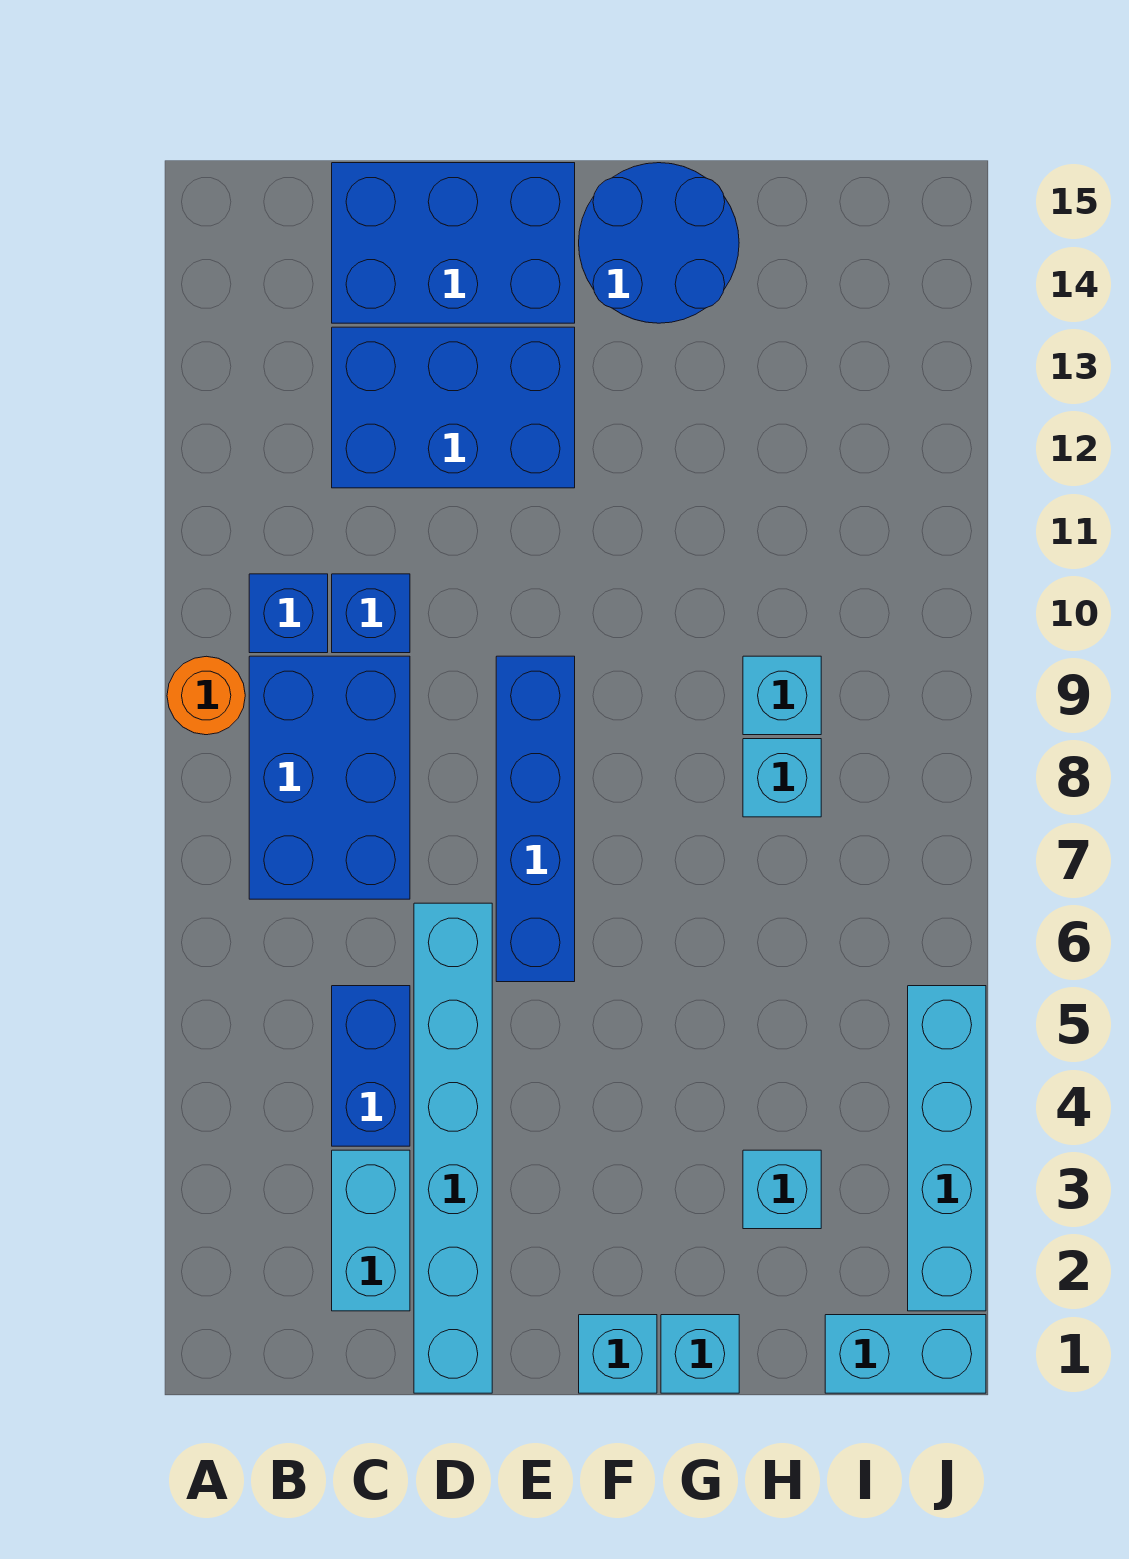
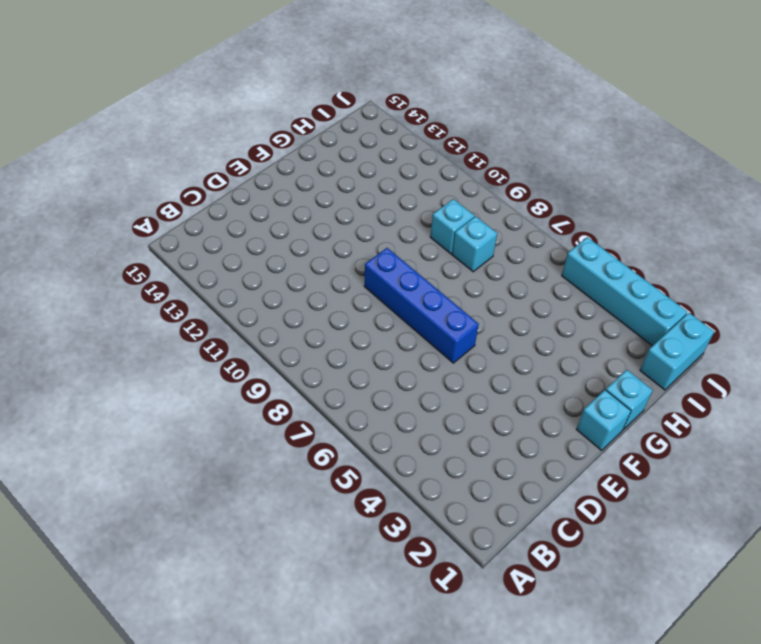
none -> orange round brick A9 level 1
none -> blue brick B7:C9 level 1
none -> blue brick B10 level 1

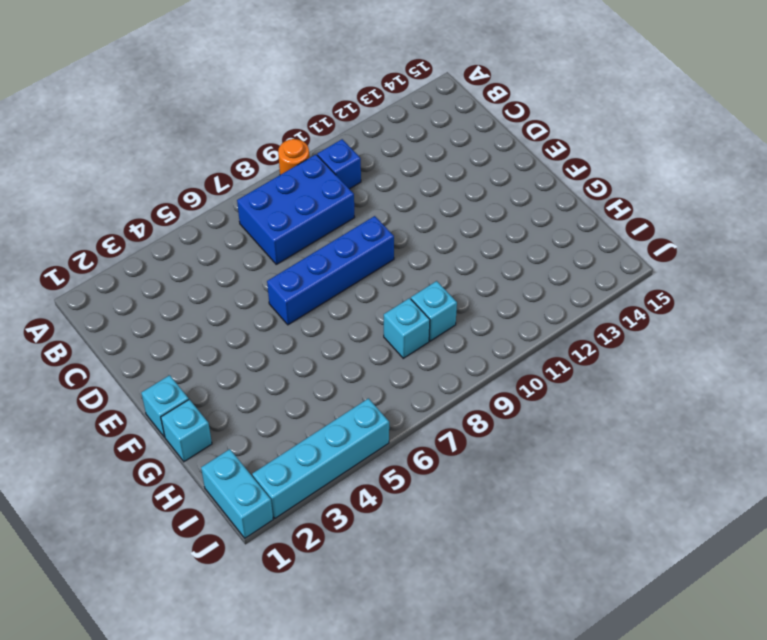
none -> cyan brick C2:C3 level 1
none -> blue brick C4:C5 level 1
none -> blue brick C10 level 1

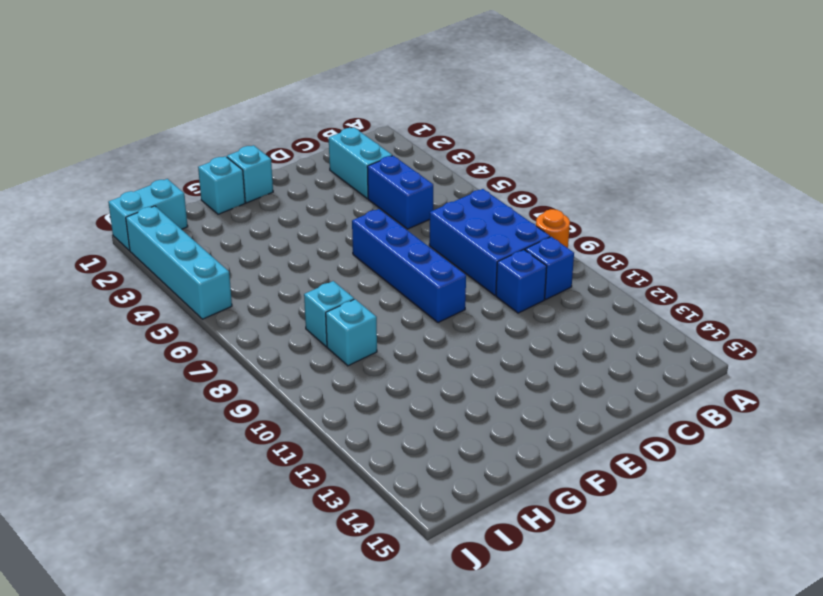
none -> blue brick C12:E13 level 1
none -> blue brick C14:E15 level 1
none -> cyan brick D1:D6 level 1

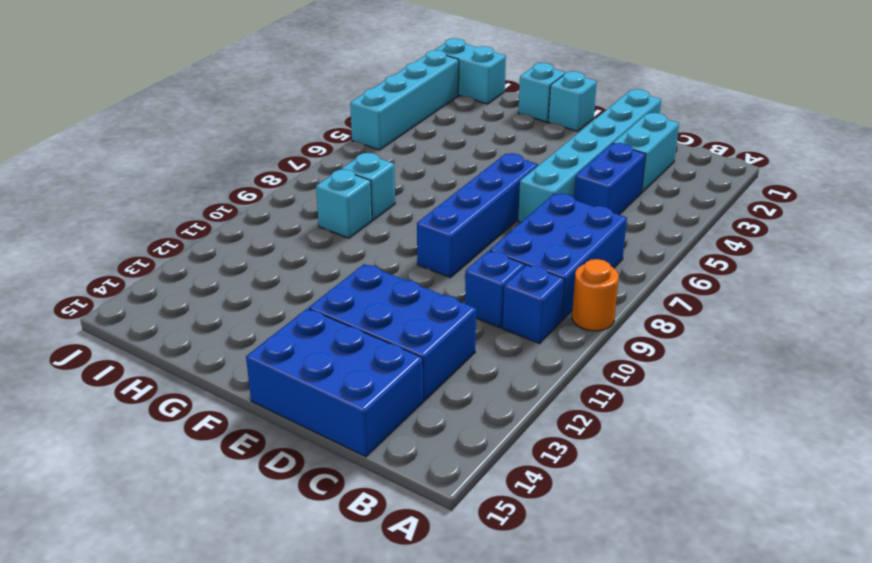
none -> blue round brick F14:G15 level 1
none -> cyan brick H3 level 1

